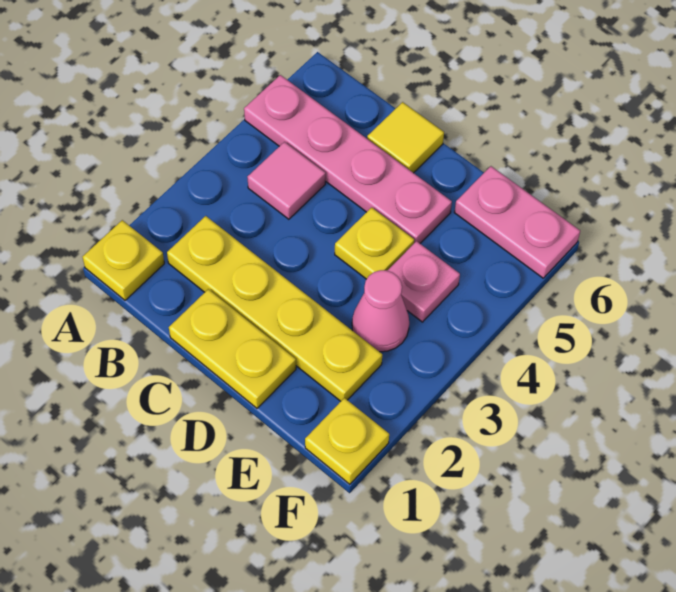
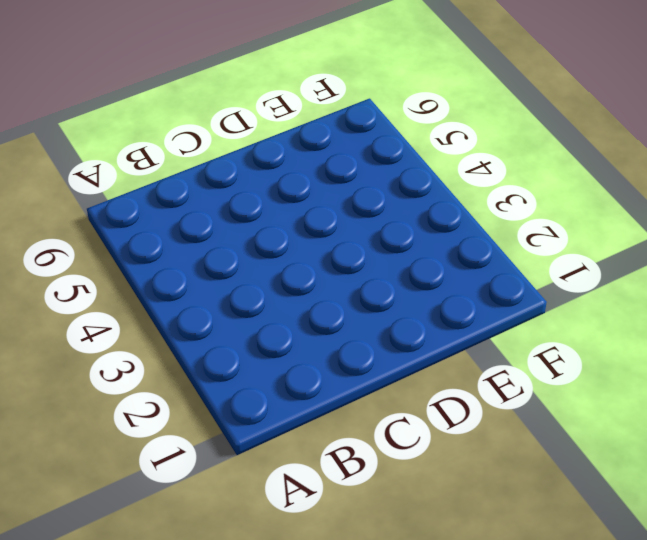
none -> yellow plate A1 level 1
none -> pink plate A5:D5 level 1

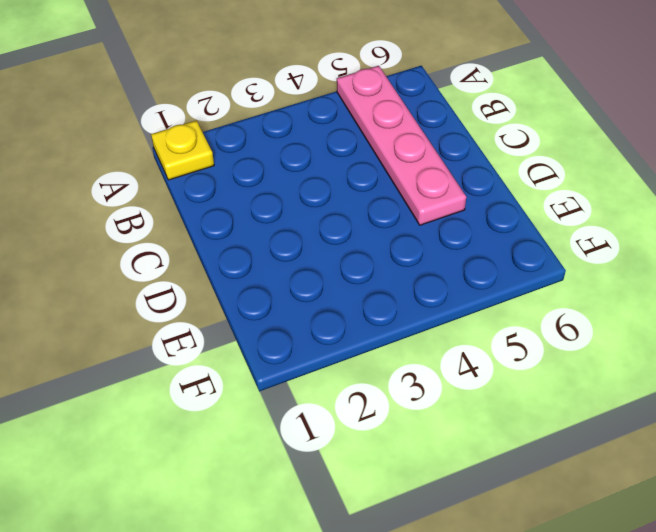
none -> yellow plate B2:E2 level 1
none -> pink tile B4 level 1

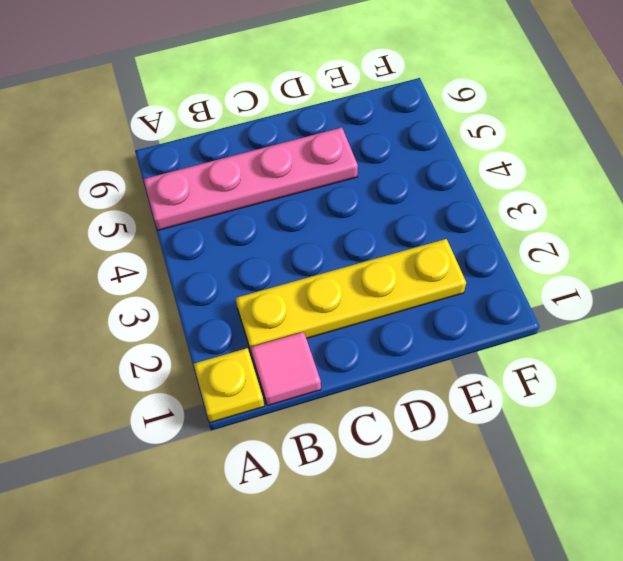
pink tile B1 level 1 -> pink tile B4 level 1
none -> yellow plate C1:D1 level 1
none -> yellow tile C6 level 1

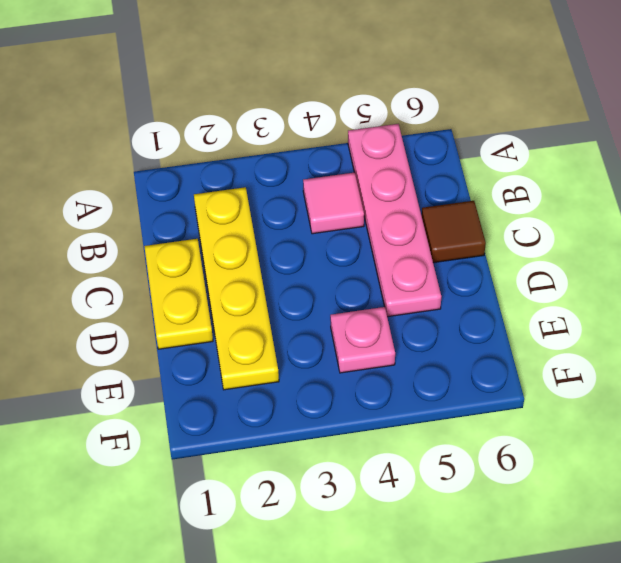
brown tile C6 level 1 -> yellow tile C6 level 1
none -> yellow plate A1 level 1
none -> yellow plate D4 level 1

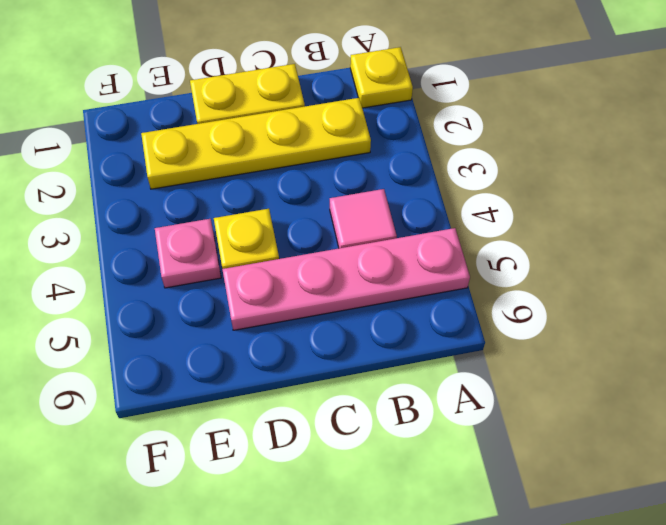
none -> yellow tile C6 level 1
none -> pink cone E3 level 1

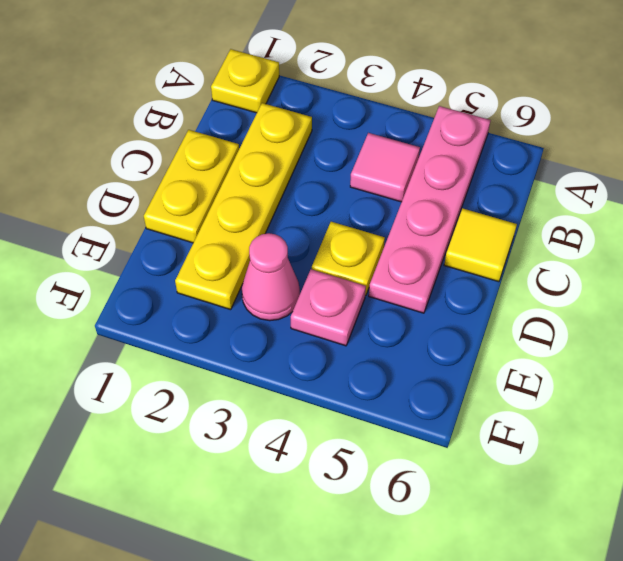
none -> pink plate E6:F6 level 1
none -> yellow plate F1 level 1

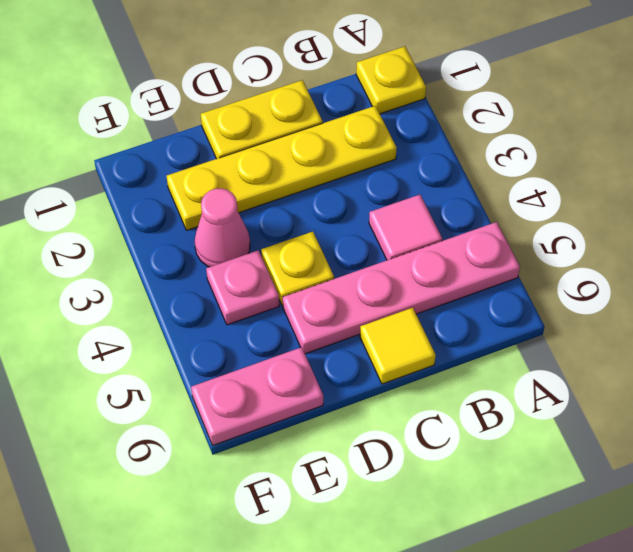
none -> yellow plate F1 level 1

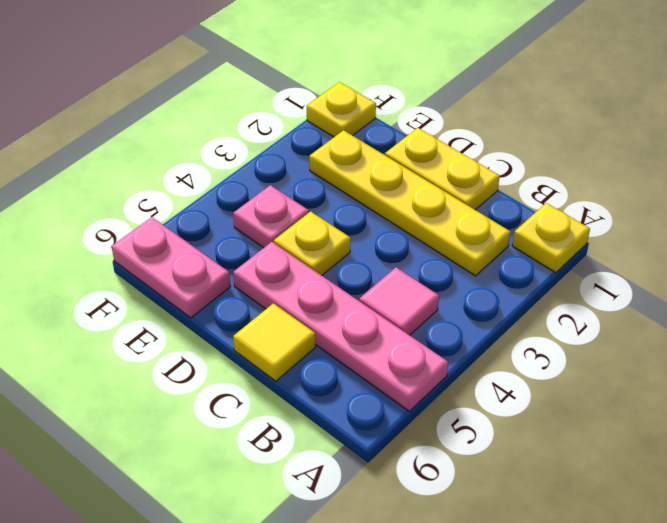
none -> pink cone E3 level 1

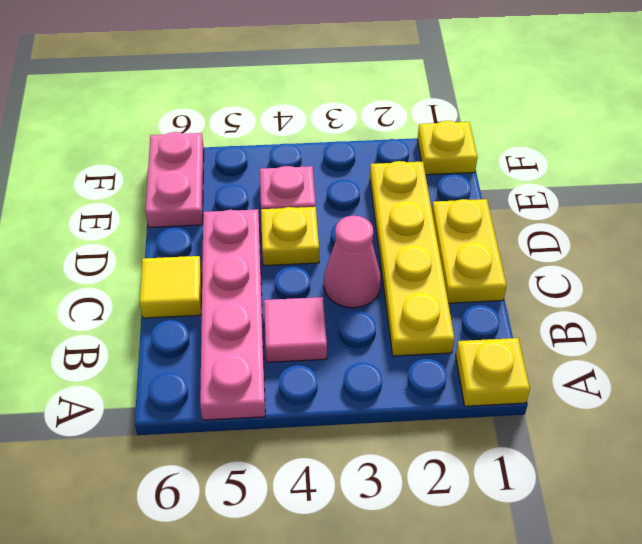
pink cone C3 level 1 -> pink cone E3 level 1

